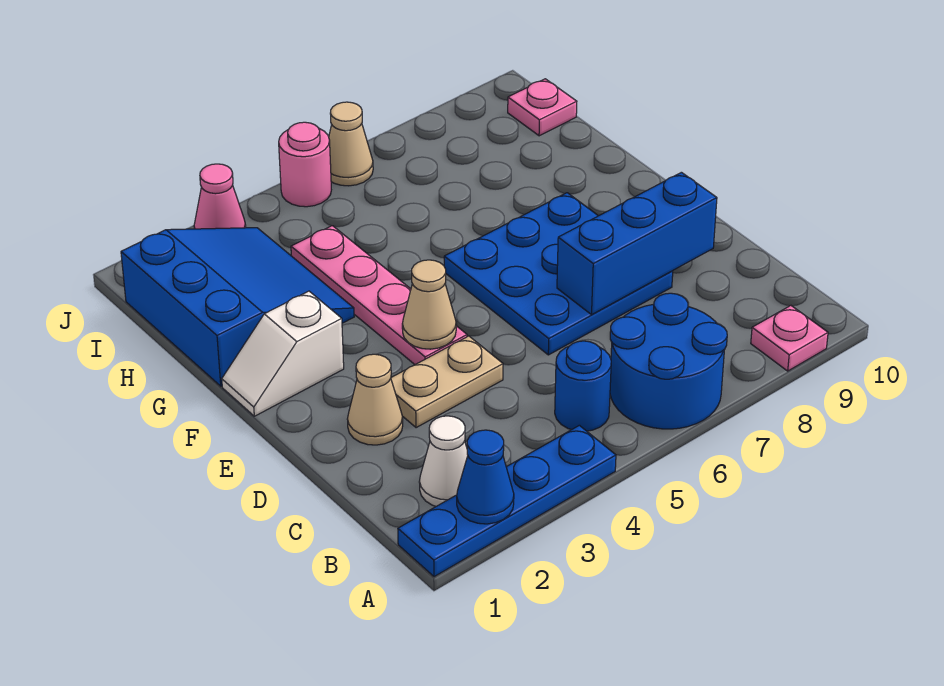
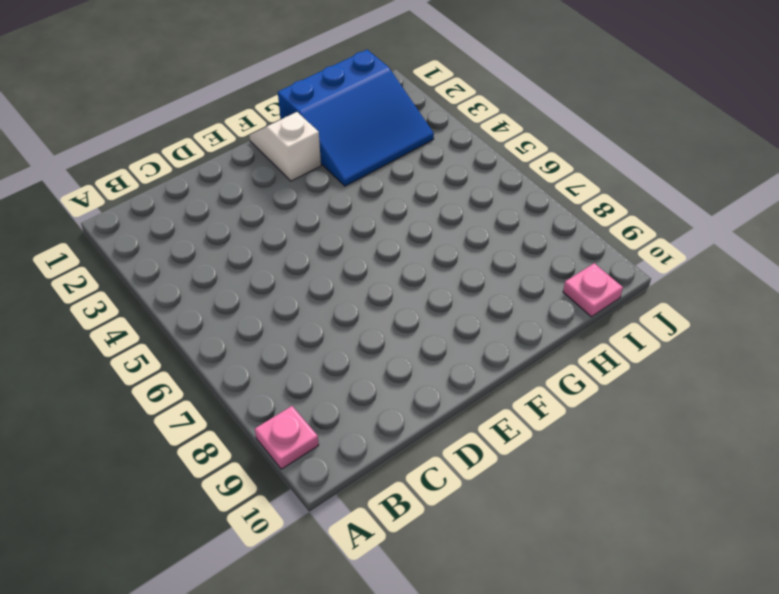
none -> blue plate A1:A4 level 1
none -> blue round brick A6:B7 level 1
none -> white cone B2 level 1

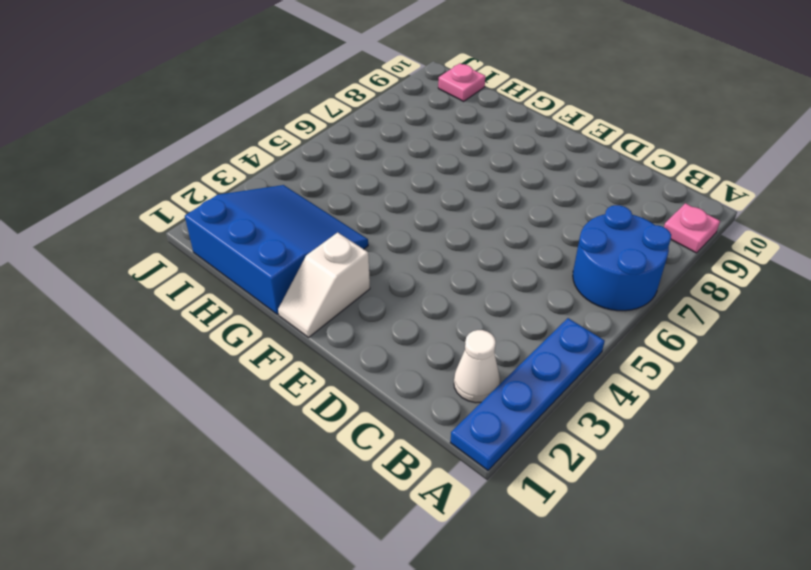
none -> blue round brick B5 level 1
none -> tan cone D2 level 1
none -> tan plate D3:D4 level 1

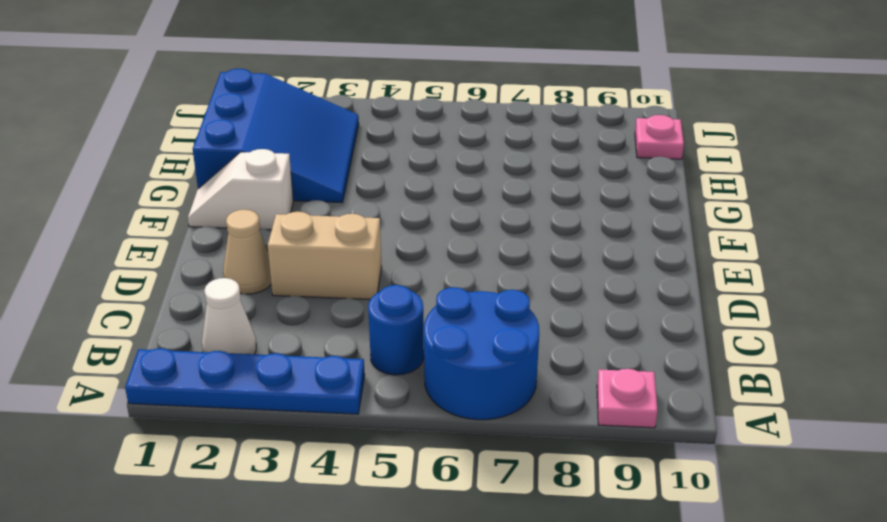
tan brick D3:D4 level 1 -> tan plate D3:D4 level 1
none -> blue plate D6:F8 level 1
none -> pink plate E4:H4 level 1
none -> pink cone J3 level 1

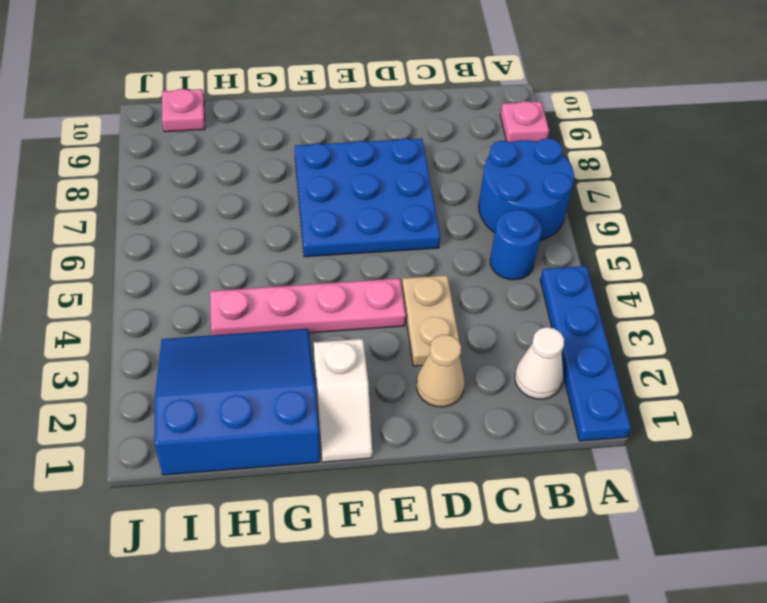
none -> pink cone J3 level 1
none -> pink round brick J5 level 1
none -> tan cone J6 level 1

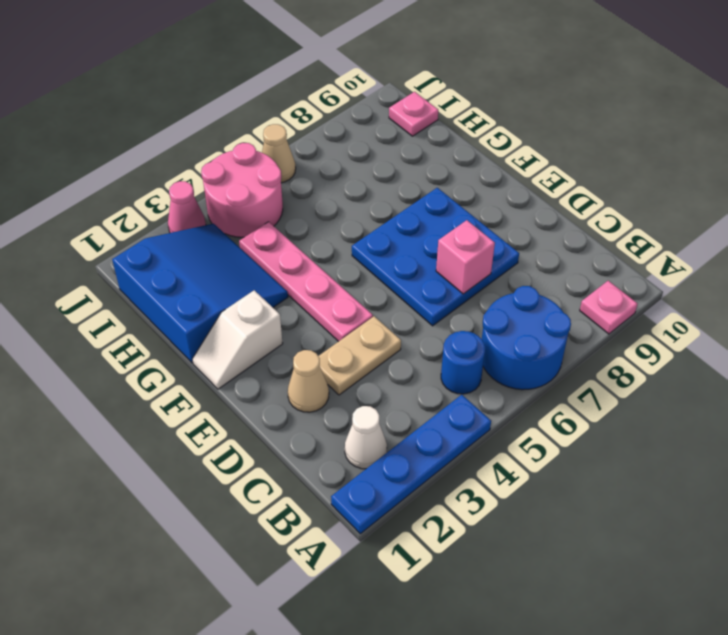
pink brick D7 level 2 -> blue brick D7:D9 level 2
pink round brick I4:J5 level 1 -> pink round brick J5 level 1
none -> blue cone A2 level 2
none -> tan cone E4 level 2

